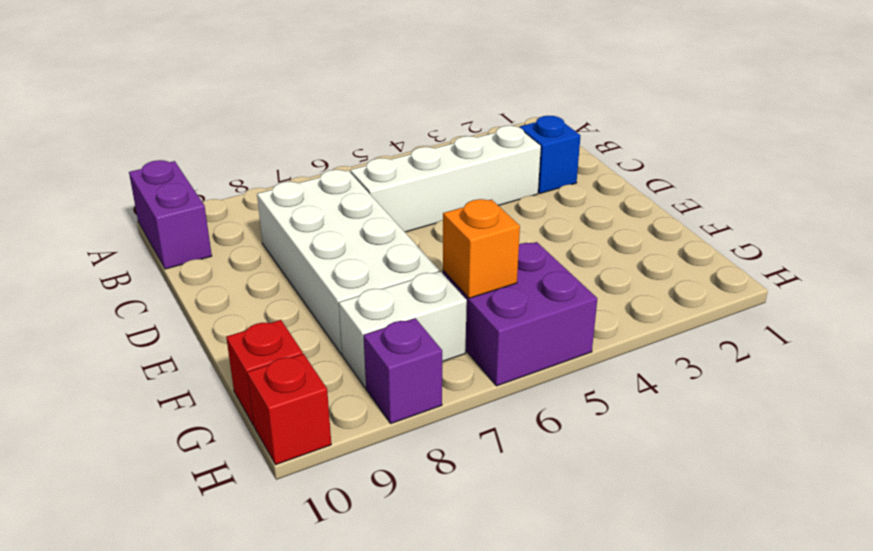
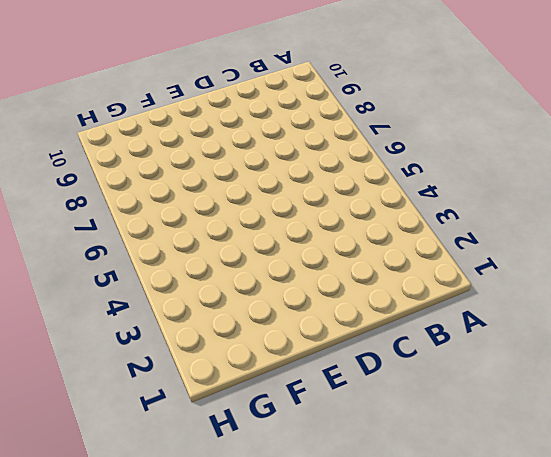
none -> purple brick A10:B10 level 1
none -> blue brick C2 level 1

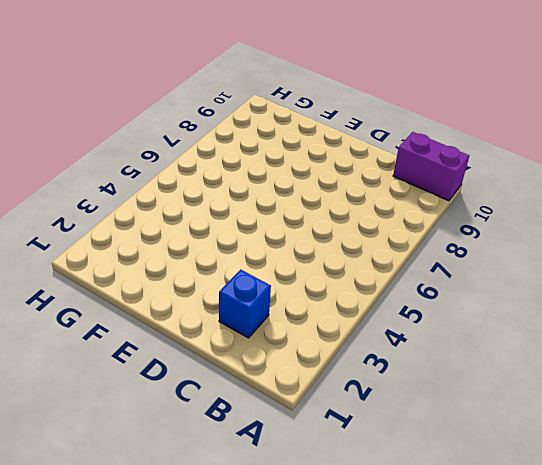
none -> white brick C3:C6 level 1
none -> white brick C7:F8 level 1

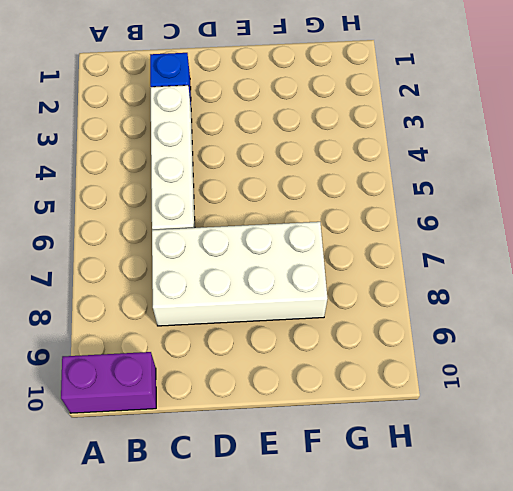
none -> purple brick G5:H6 level 1
none -> white brick G7:G8 level 1

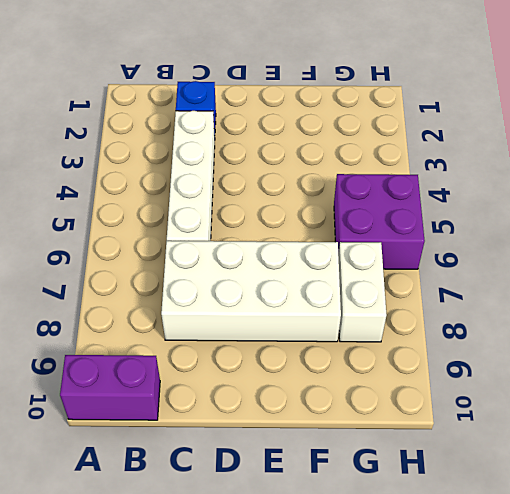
none -> red brick G10 level 1
none -> purple brick H8 level 1

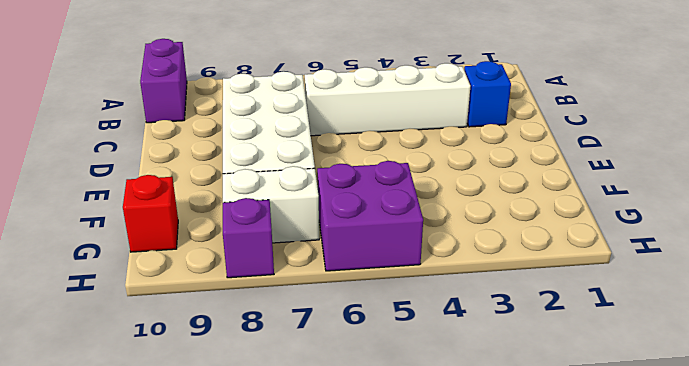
none -> red brick H10 level 1
none -> orange brick G6 level 2

